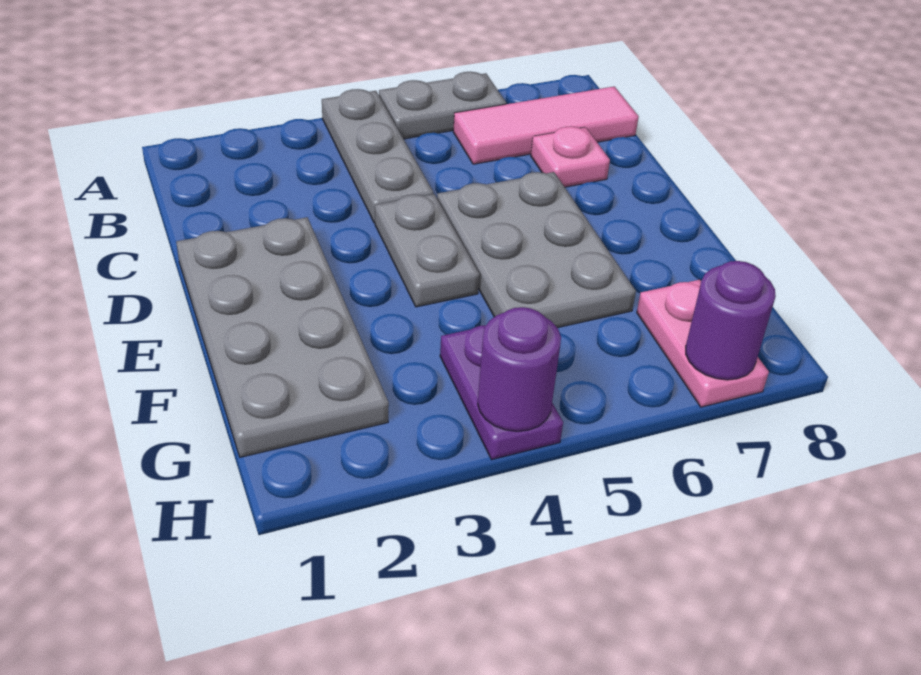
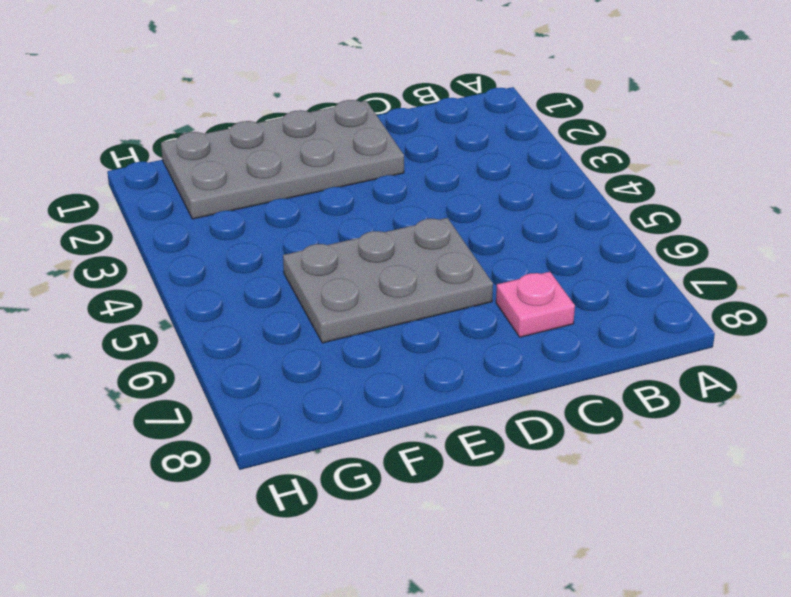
none -> grey plate A4:C4 level 1
none -> grey plate A5:A6 level 1

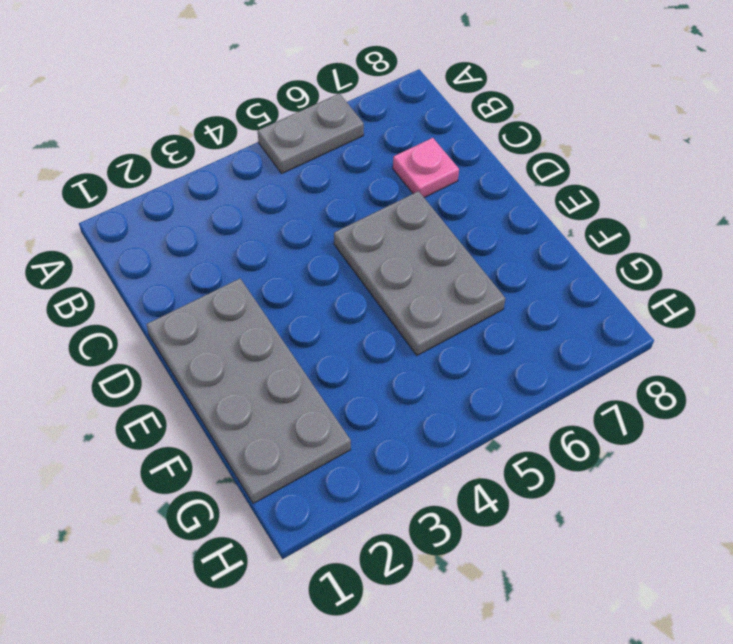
none -> grey plate A4:C4 level 1
none -> pink tile B6:B8 level 1

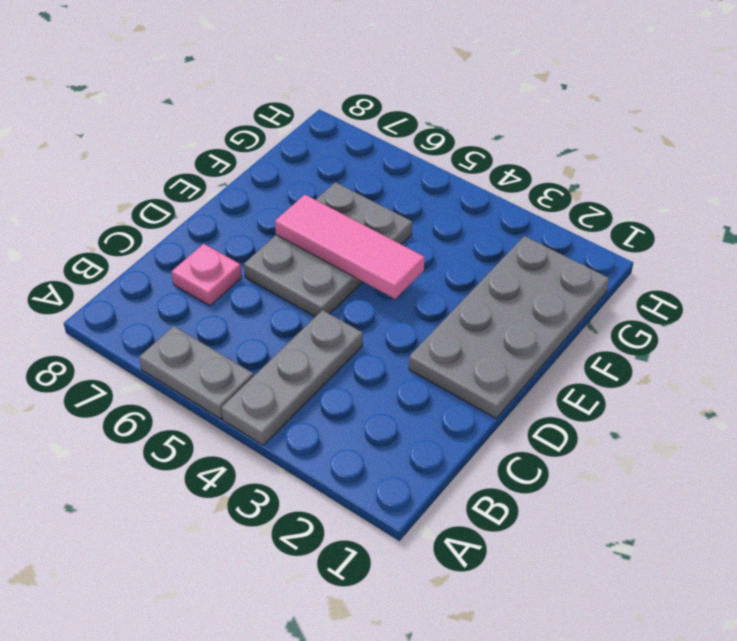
pink tile E4:E6 level 2 -> pink tile B6:B8 level 1
none -> grey plate D4:E4 level 1
none -> purple plate G4:H4 level 1

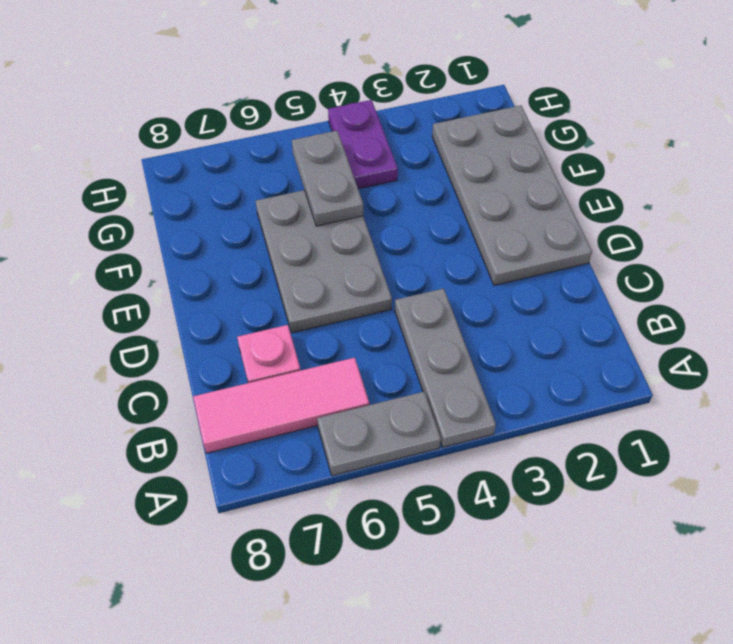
grey plate F5:G5 level 2 -> grey plate D4:E4 level 1
none -> pink plate G7:H7 level 1
none -> purple round brick H4 level 2

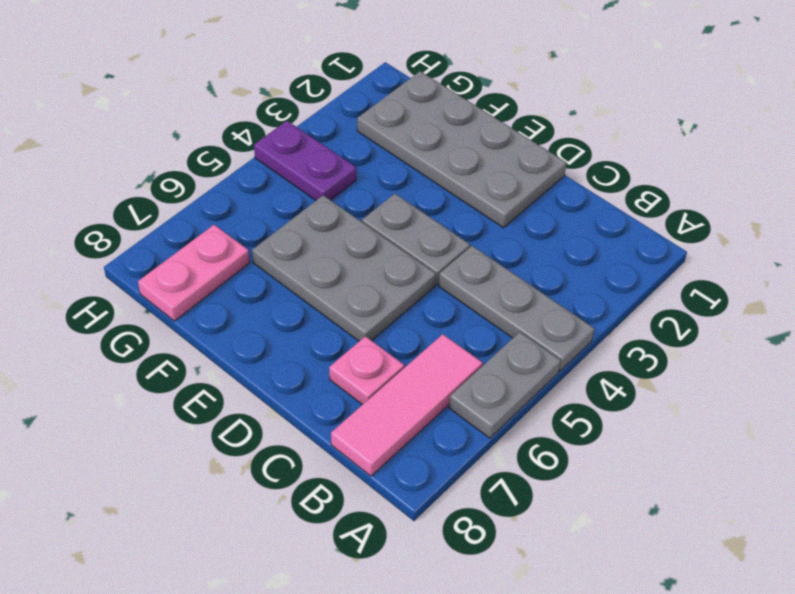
pink plate G7:G8 level 1 -> pink plate G7:H7 level 1
none -> purple round brick H4 level 2
none -> purple round brick H7 level 2

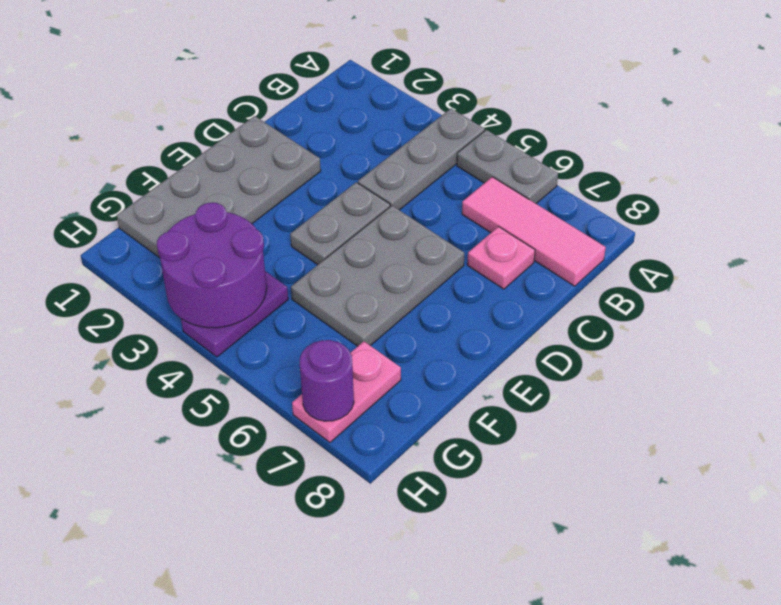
purple round brick G3:H4 level 2 -> purple round brick H4 level 2

